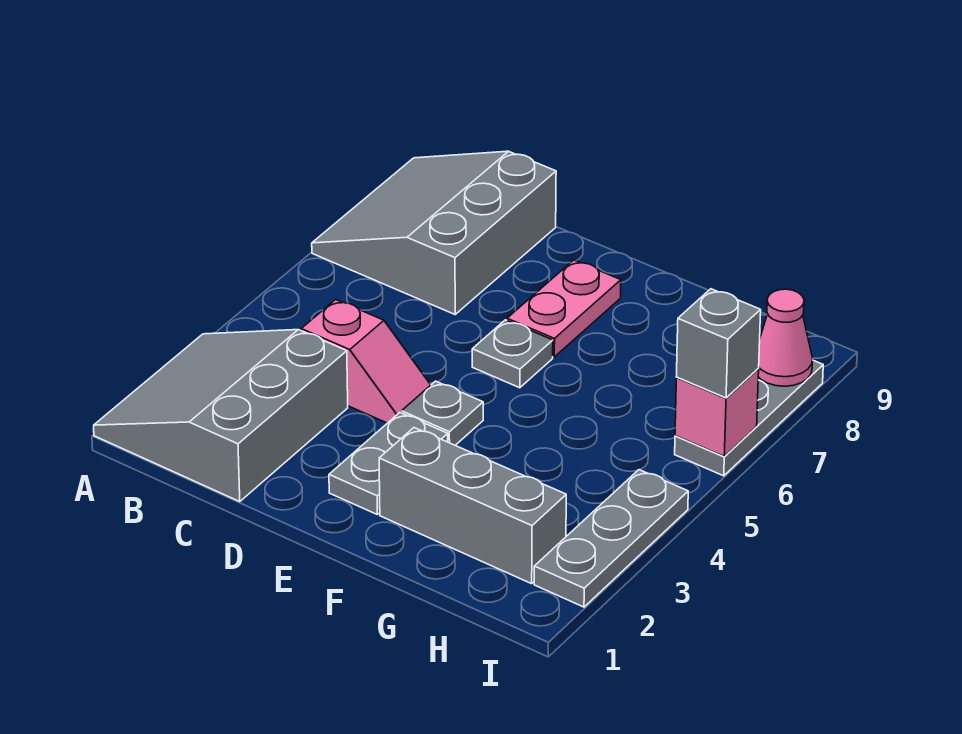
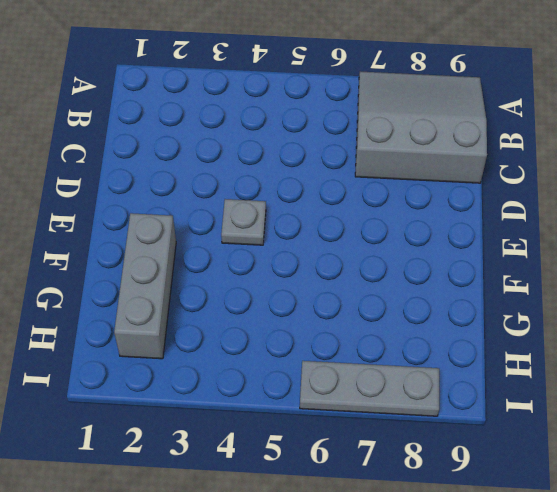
none -> grey slope A1:C3 level 1 top C
none -> pink slope C4:D4 level 1 top C
none -> grey plate E2:E3 level 1

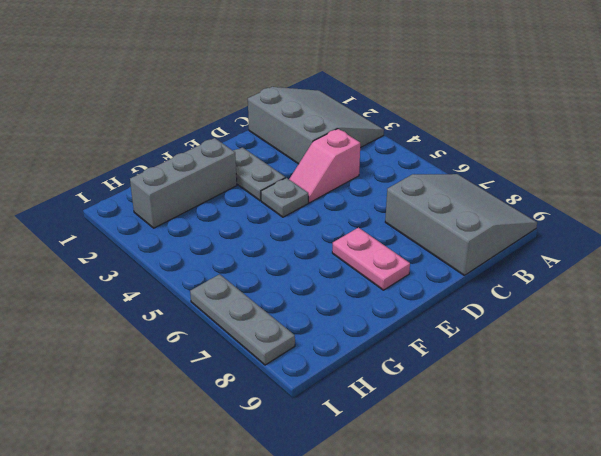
none -> grey plate E6 level 1
none -> grey plate I2:I4 level 1
none -> pink brick I6 level 2

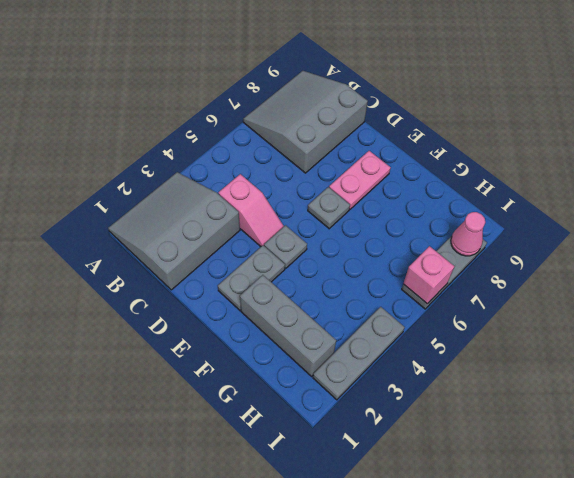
none -> grey brick I6 level 3

